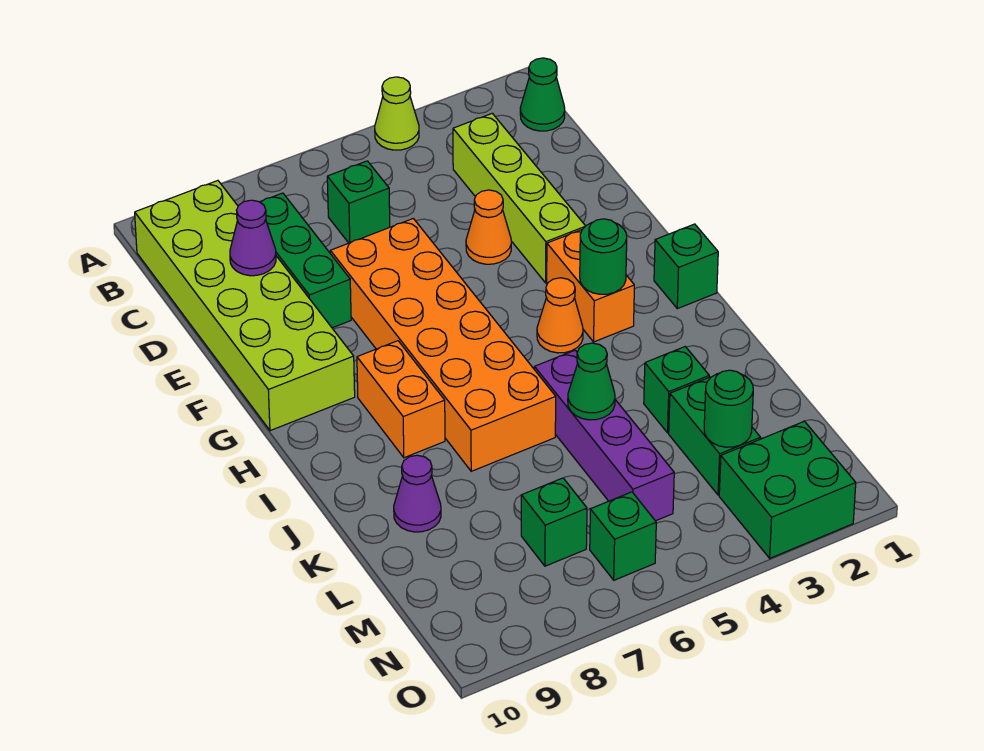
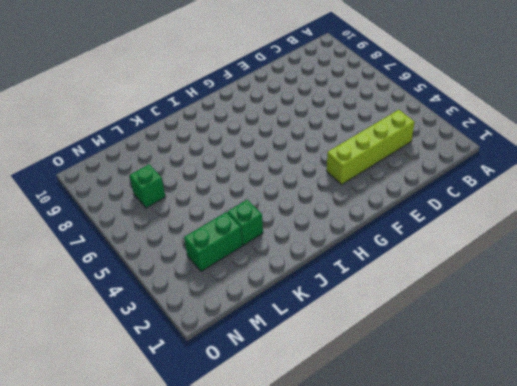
none -> lime cone A4 level 1
none -> green cone B1 level 1
none -> lime brick B9:G10 level 1

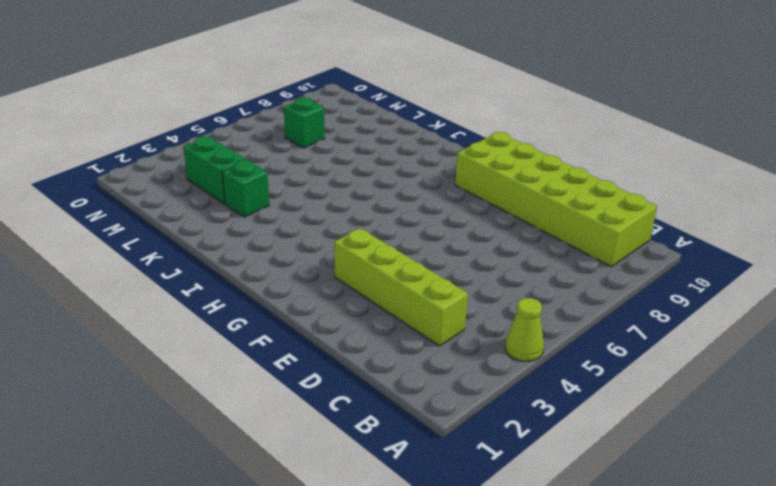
none -> green cone B1 level 1
none -> green brick C6 level 1
none -> green brick C8:E8 level 1

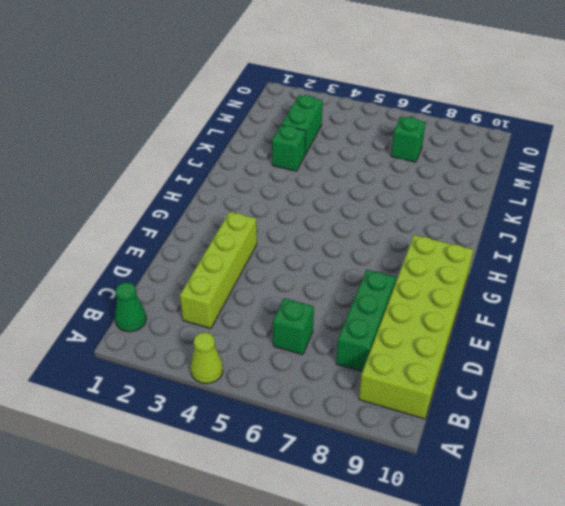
none -> orange cone E4 level 1
none -> orange brick E6:J7 level 1
none -> orange brick G3:H3 level 1

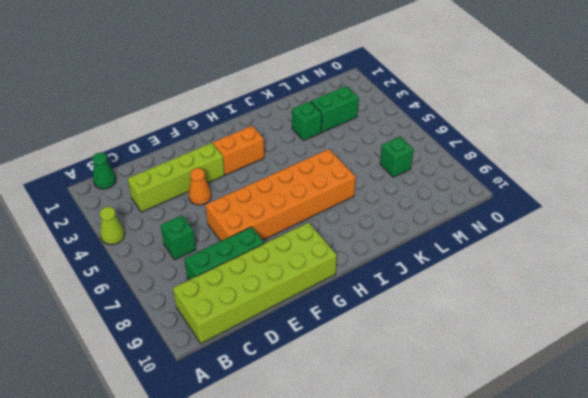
none -> green brick H1 level 1
none -> orange cone H4 level 1
none -> orange brick H8:I8 level 1

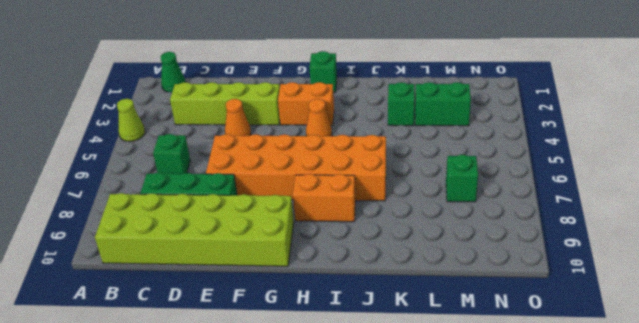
none -> purple brick J5:M5 level 1
none -> purple cone K9 level 1
none -> green brick N2:O3 level 1

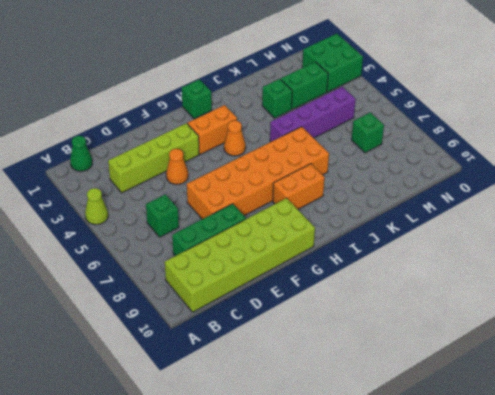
none -> purple cone K9 level 1
none -> green brick N6 level 1
none -> purple cone D9 level 2

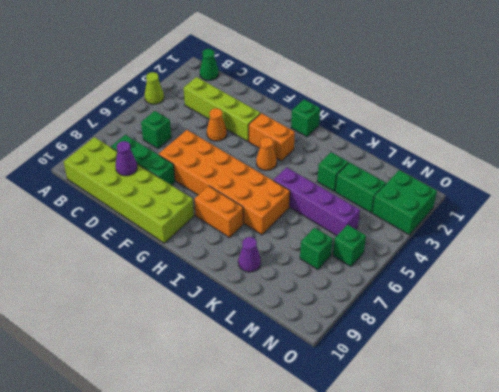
none -> green round brick H3 level 2
none -> green cone K5 level 2
none -> green round brick M3 level 2

